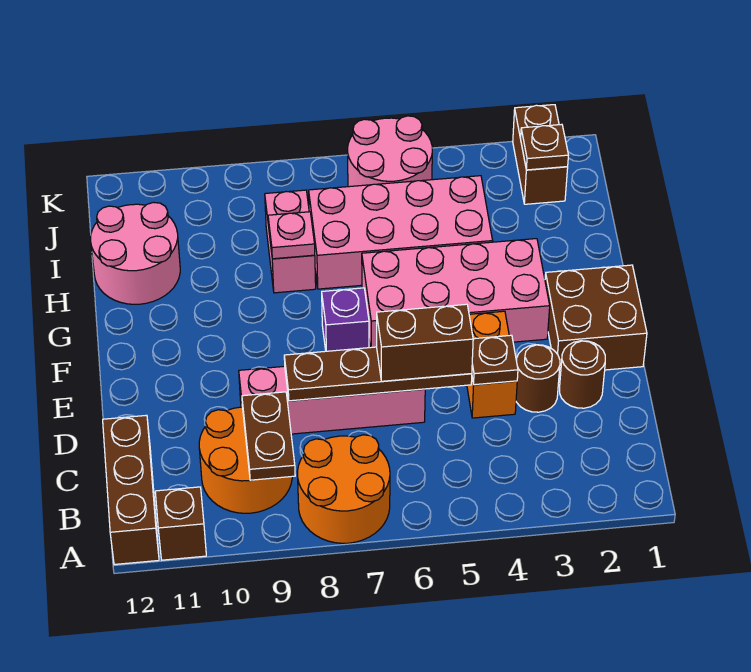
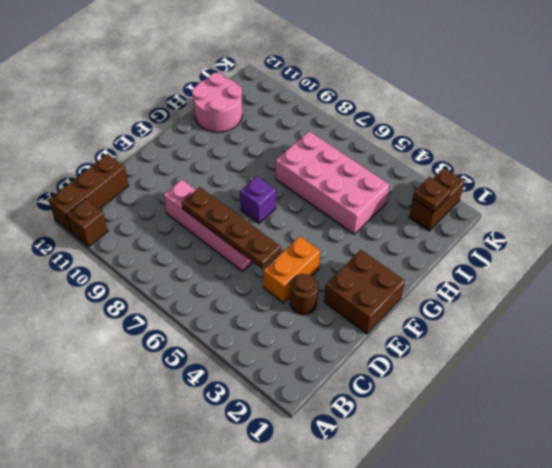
none -> orange round brick A7:B8 level 1
none -> orange round brick B9:C10 level 1
none -> brown round brick D2 level 1

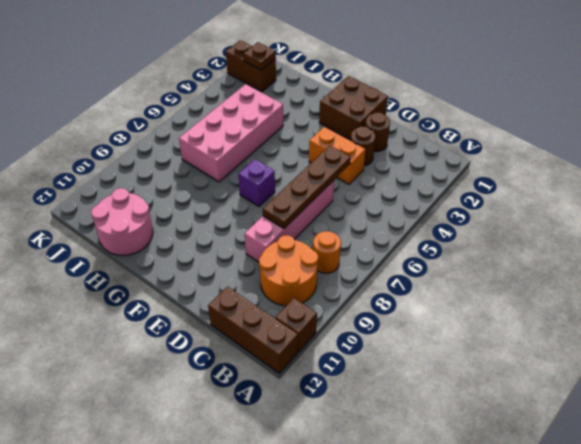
orange round brick B8 level 1 -> orange round brick A7:B8 level 1
none -> pink brick F3:G6 level 1
none -> pink brick H8:I8 level 1
none -> pink round brick J5:K6 level 1

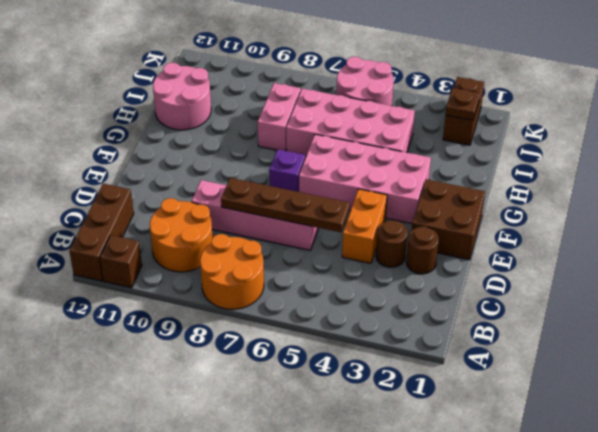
none -> brown plate B9:C9 level 2
none -> brown plate D4 level 2
none -> pink plate H8 level 2

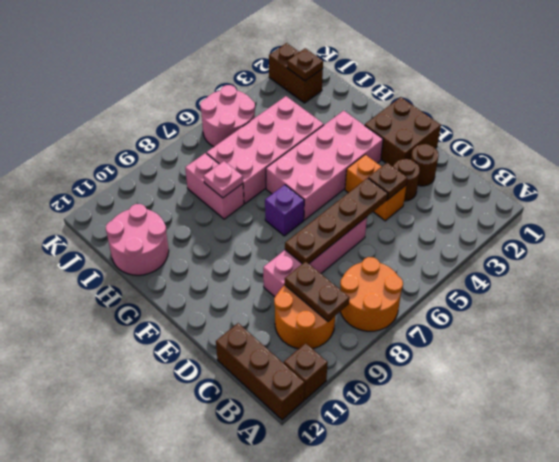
none -> brown brick D5:D6 level 3

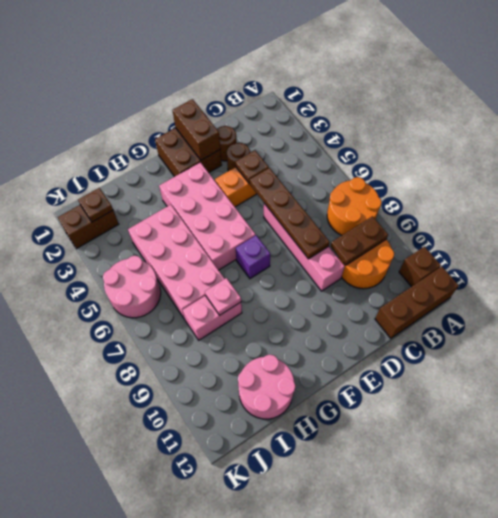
brown brick E1:E2 level 2 -> brown brick D5:D6 level 3

